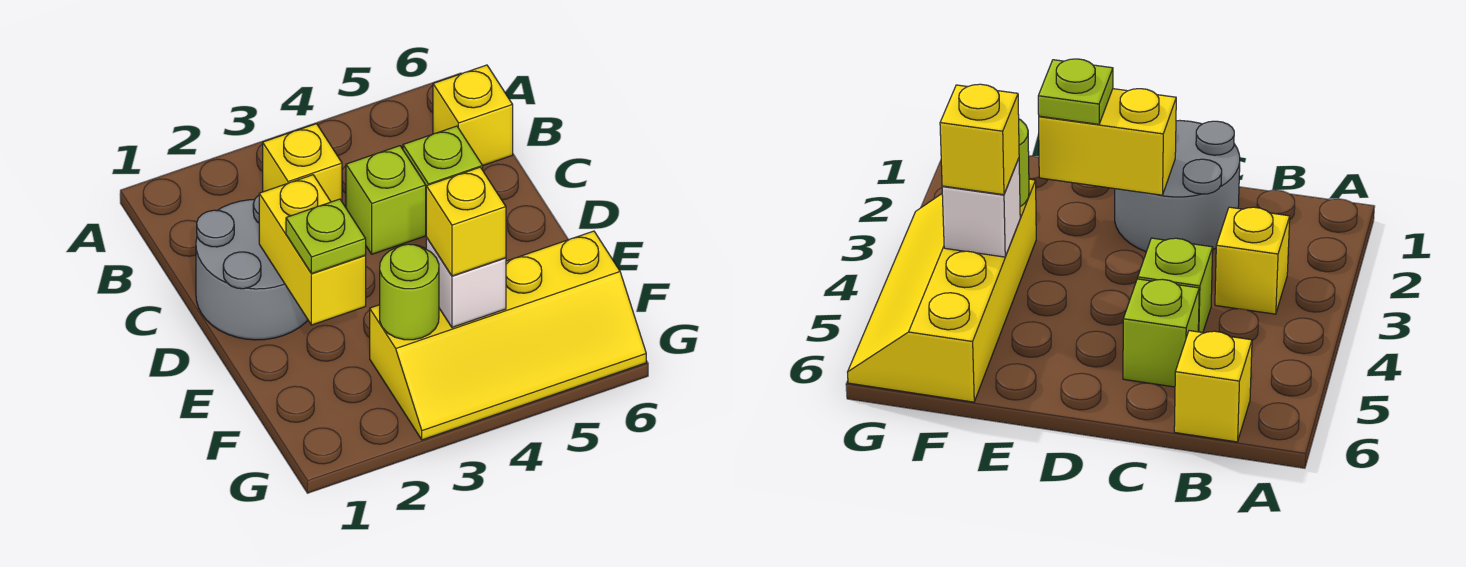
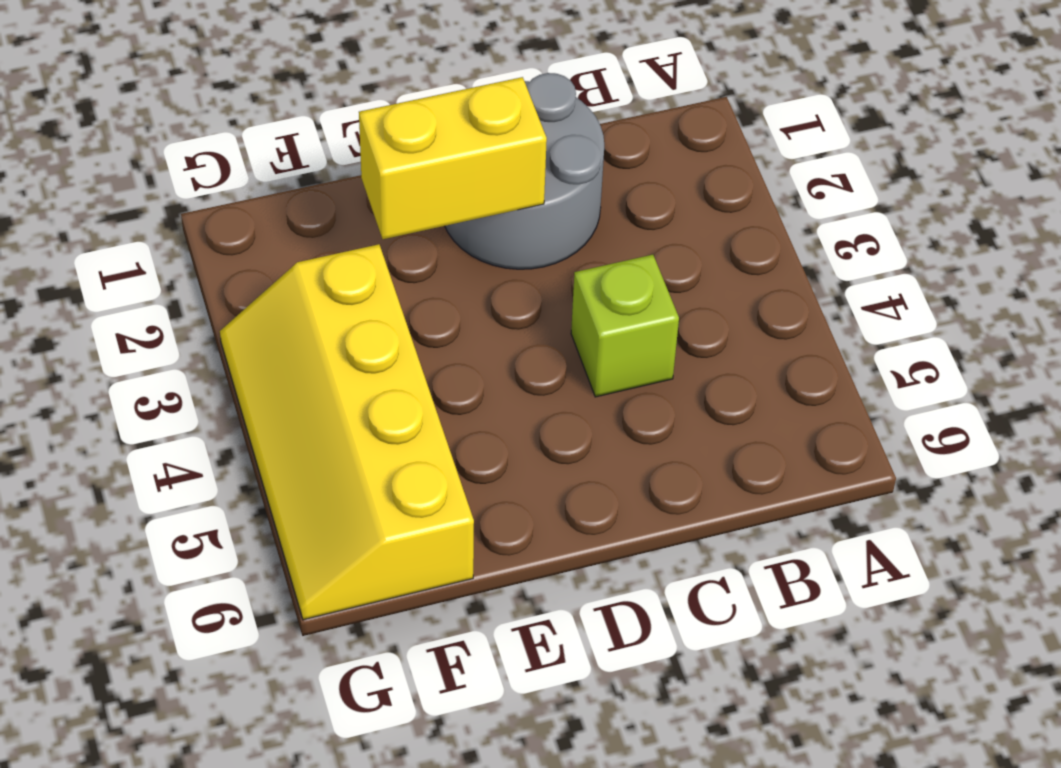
none -> yellow brick B3 level 1
none -> yellow brick B6 level 1

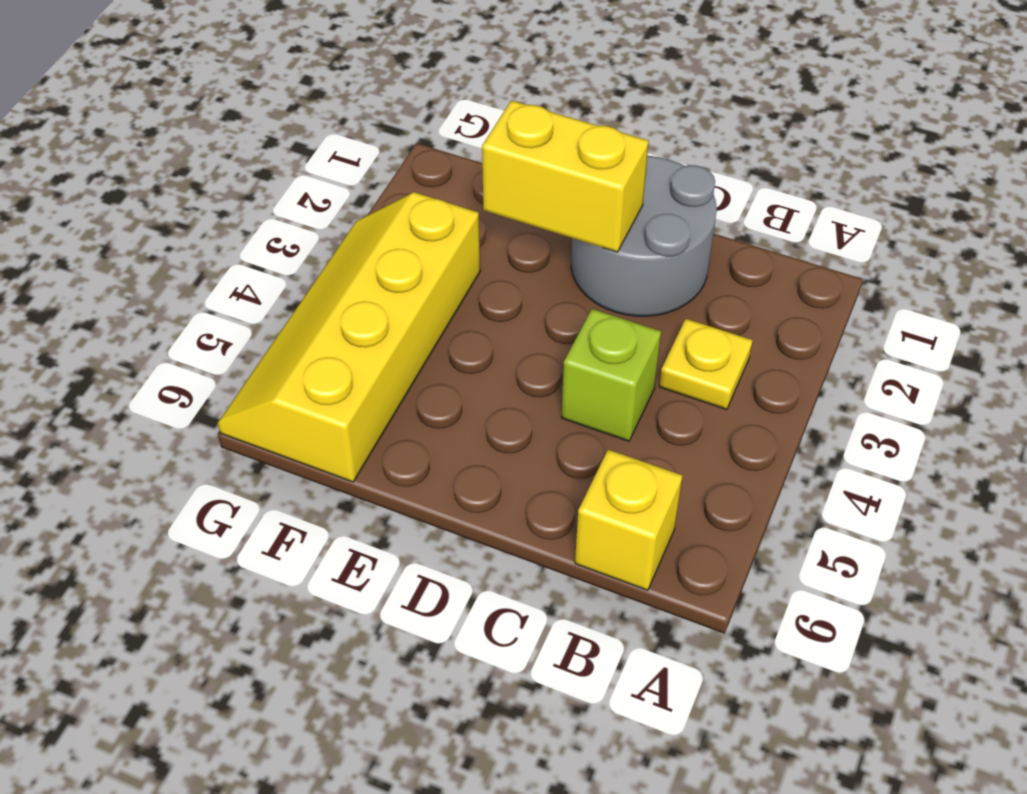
yellow plate B3 level 1 -> yellow brick B3 level 1
none -> lime brick C5 level 1
none -> lime round brick F3 level 2

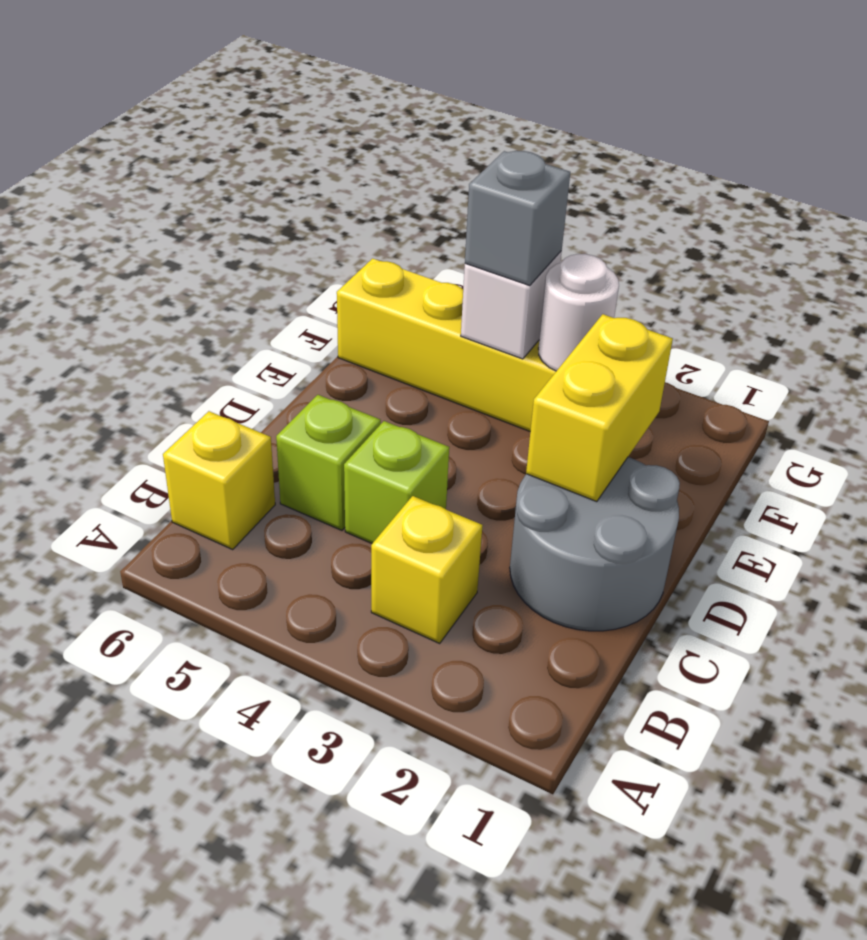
white round brick F3 level 2 -> lime round brick F3 level 2
grey brick F4 level 3 -> yellow brick F4 level 3
none -> lime plate E2 level 3

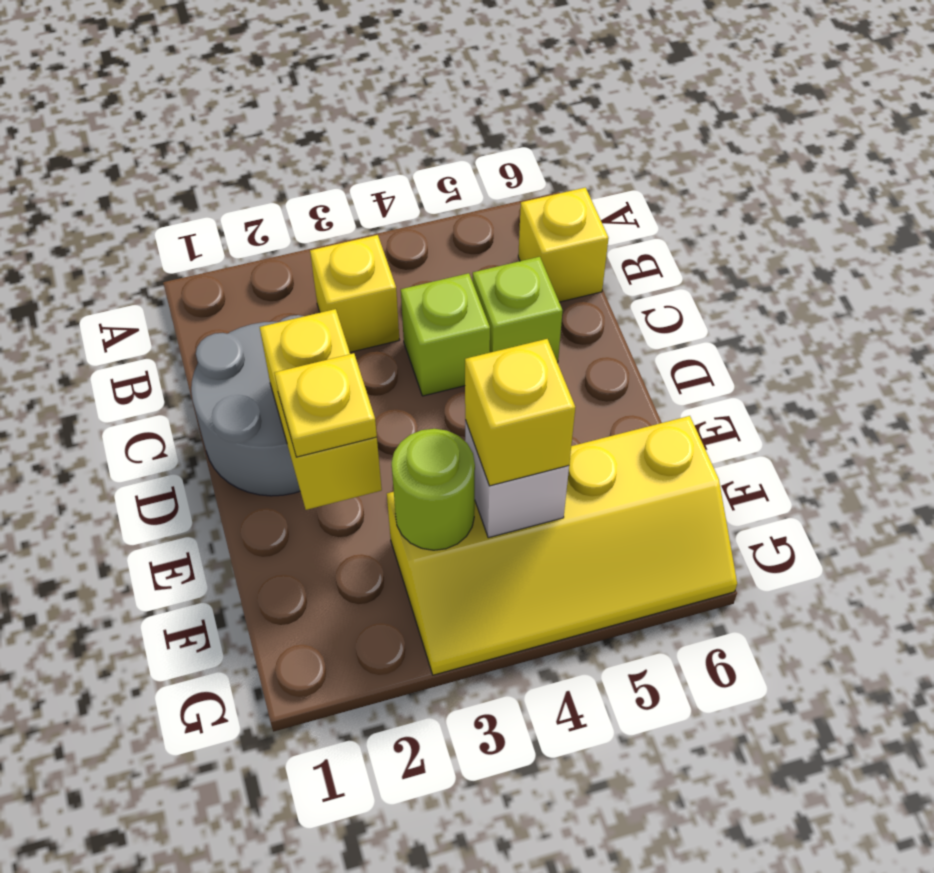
yellow plate E2 level 3 -> lime plate E2 level 3

